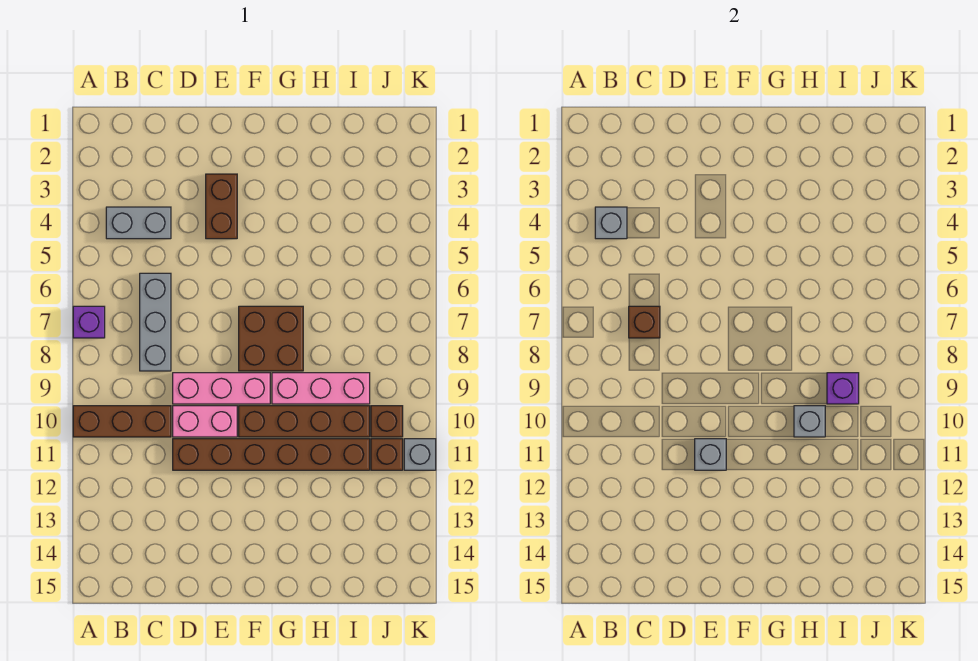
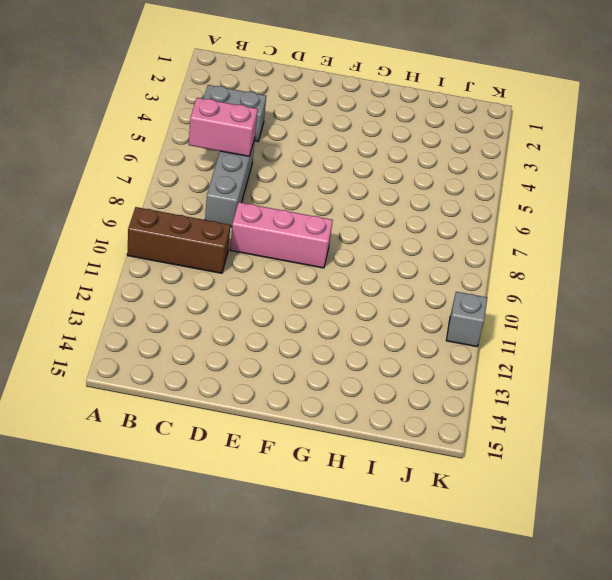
pink brick B6:C6 level 2 -> pink brick D10:E10 level 1
none -> purple brick A7 level 1
none -> brown brick D11:I11 level 1
none -> brown brick E3:E4 level 1

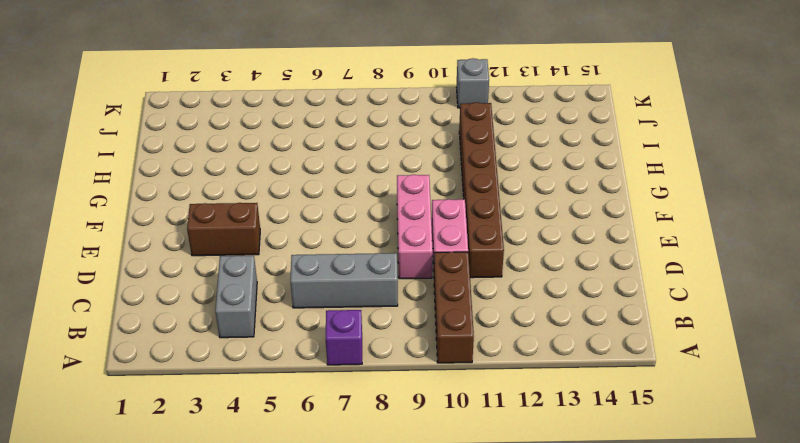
none -> brown brick F7:G8 level 1
none -> brown brick F10:I10 level 1
none -> pink brick G9:I9 level 1

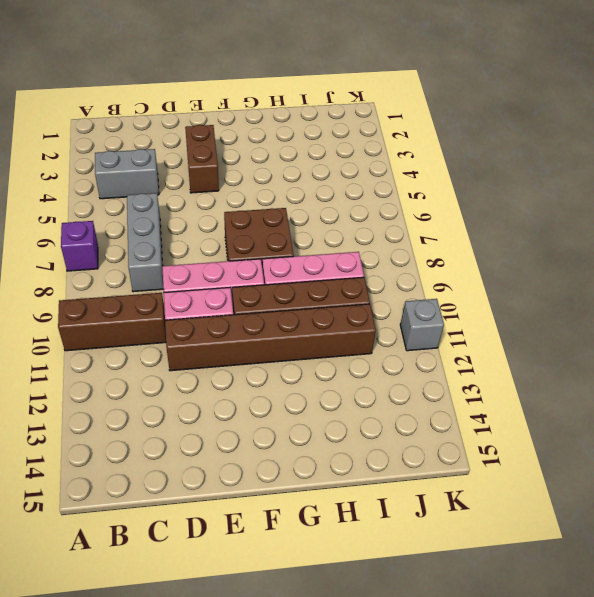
none -> brown brick J10 level 1
none -> brown brick J11 level 1
none -> grey brick B4 level 2

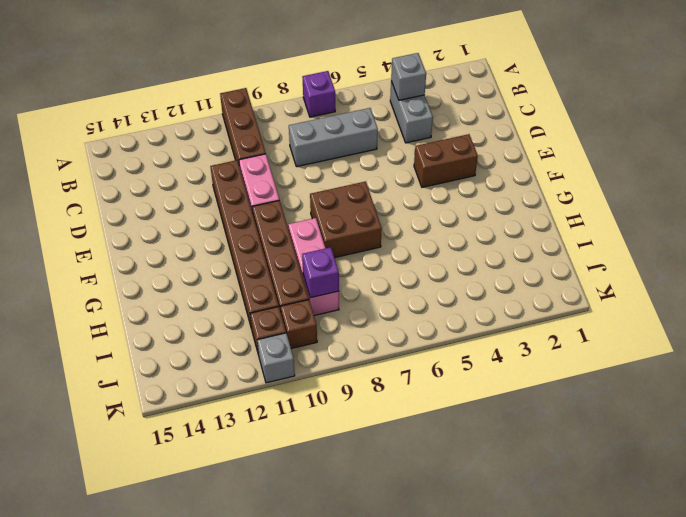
none -> pink brick D9:F9 level 1
none -> brown brick C7 level 2
none -> grey brick E11 level 2

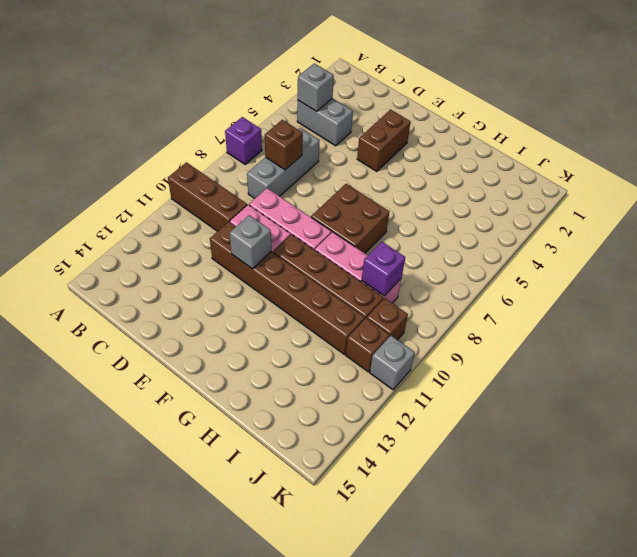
none -> grey brick H10 level 2

